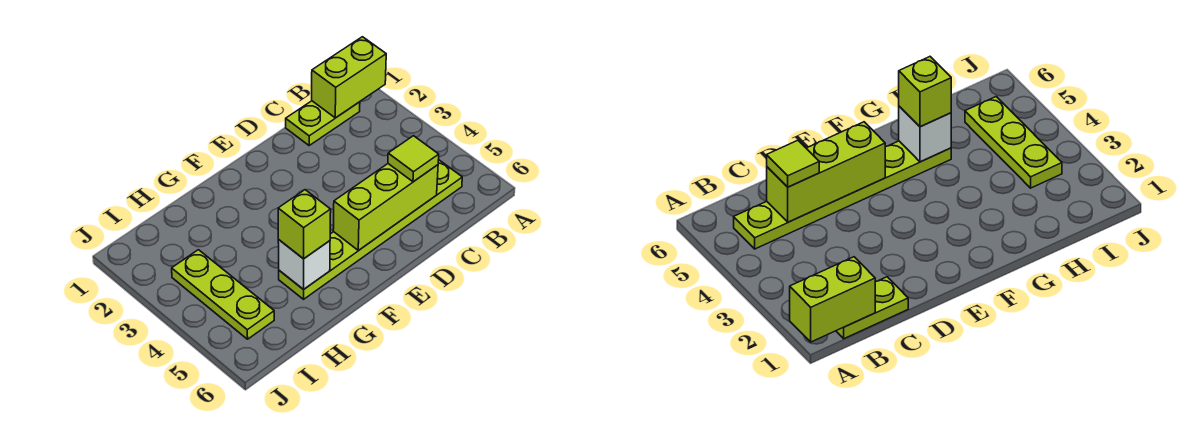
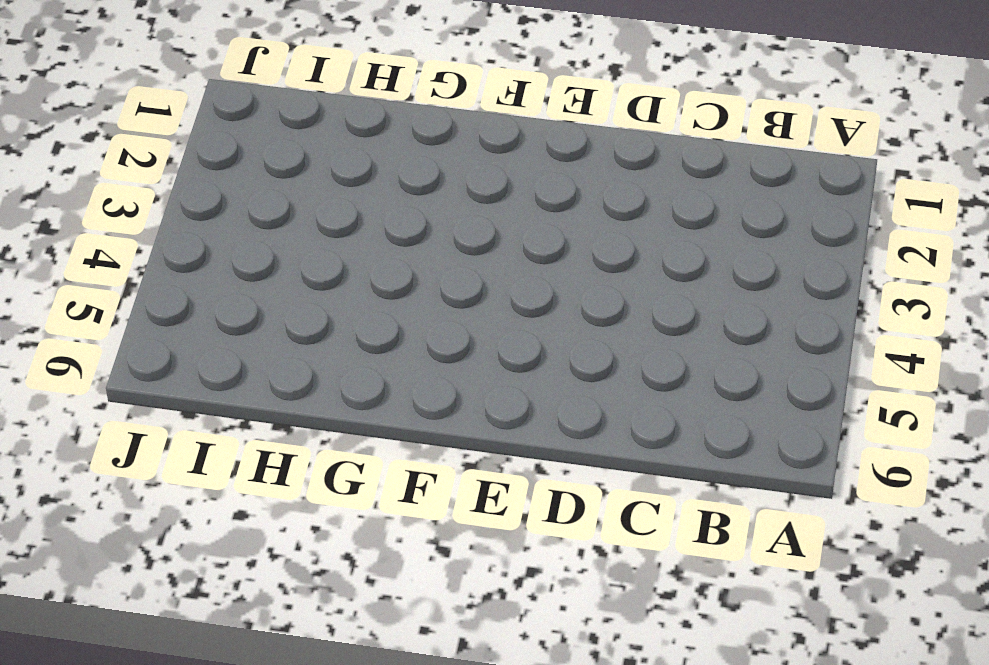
none -> lime plate B1:C1 level 1
none -> lime plate B5:G5 level 1

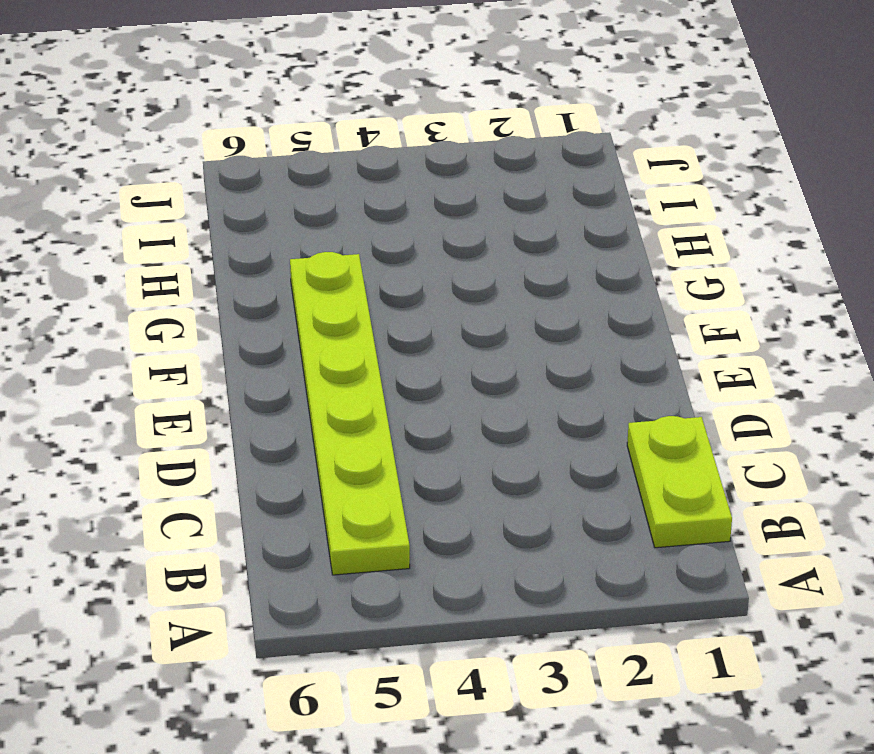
none -> lime plate I3:I5 level 1
none -> lime brick A1:B1 level 2

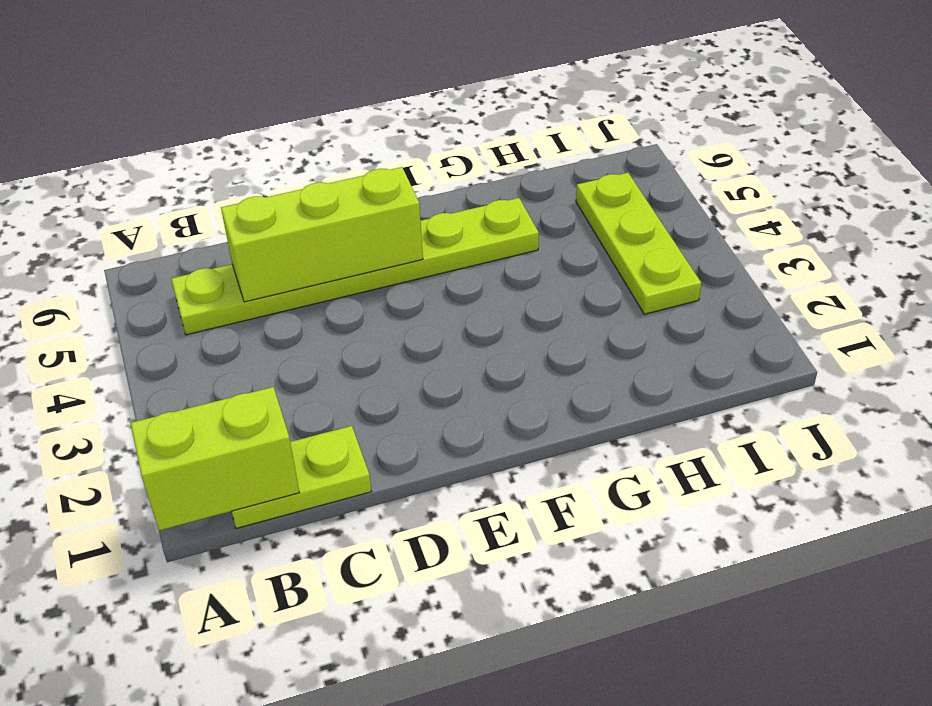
none -> white brick G5 level 2
none -> lime tile C5 level 3

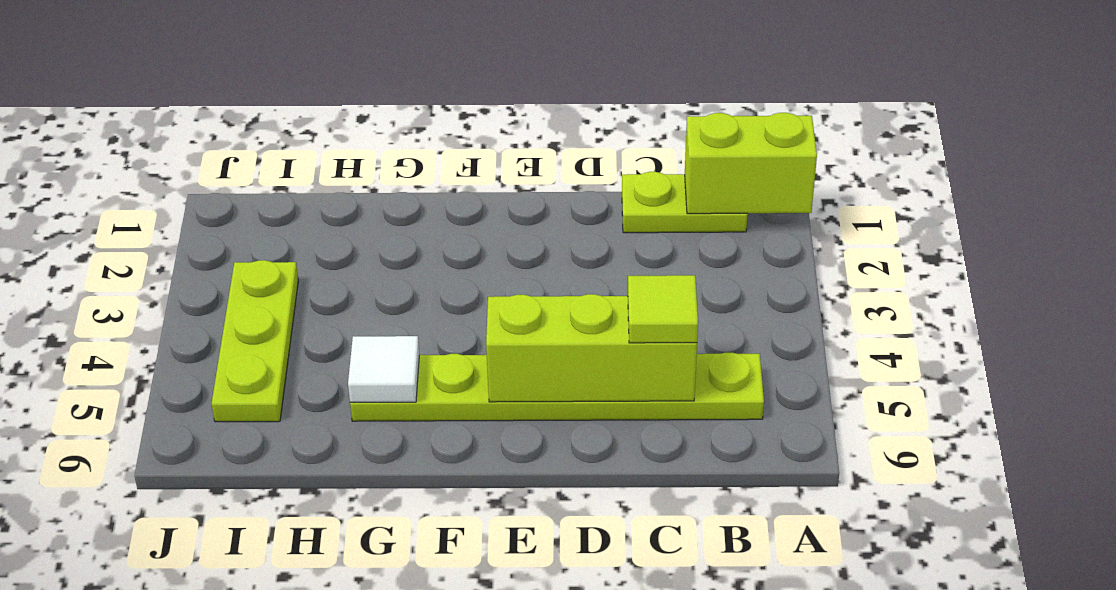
white tile G5 level 2 -> white brick G5 level 2
none -> lime brick G5 level 3

